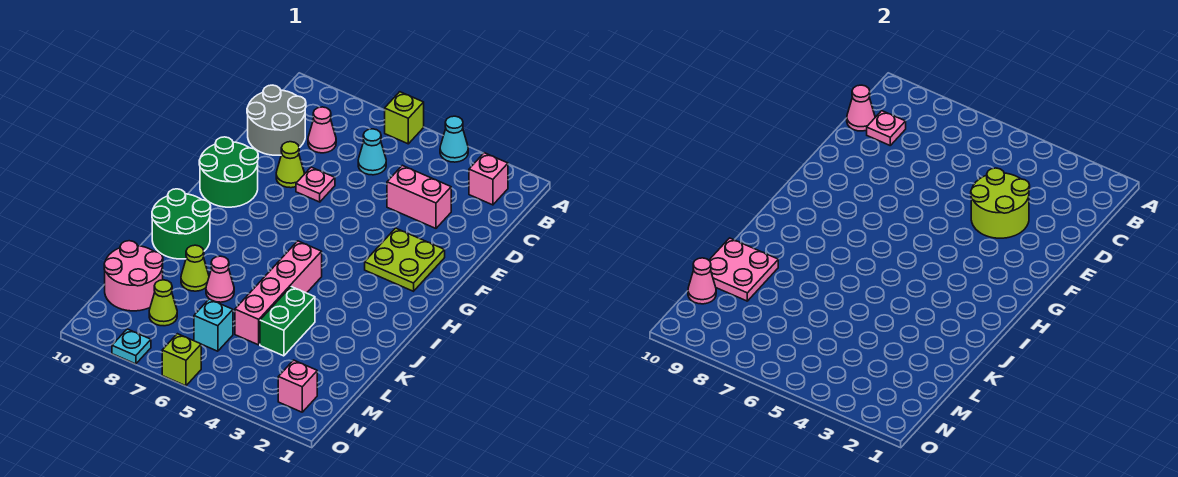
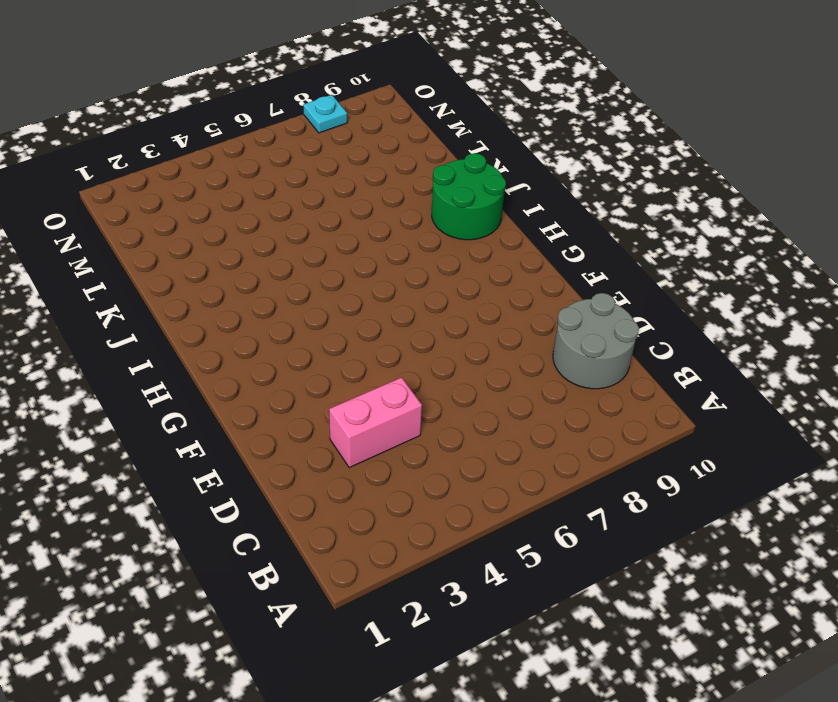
none -> cyan cone A4 level 1
none -> lime brick A6 level 1
none -> pink brick B2 level 1

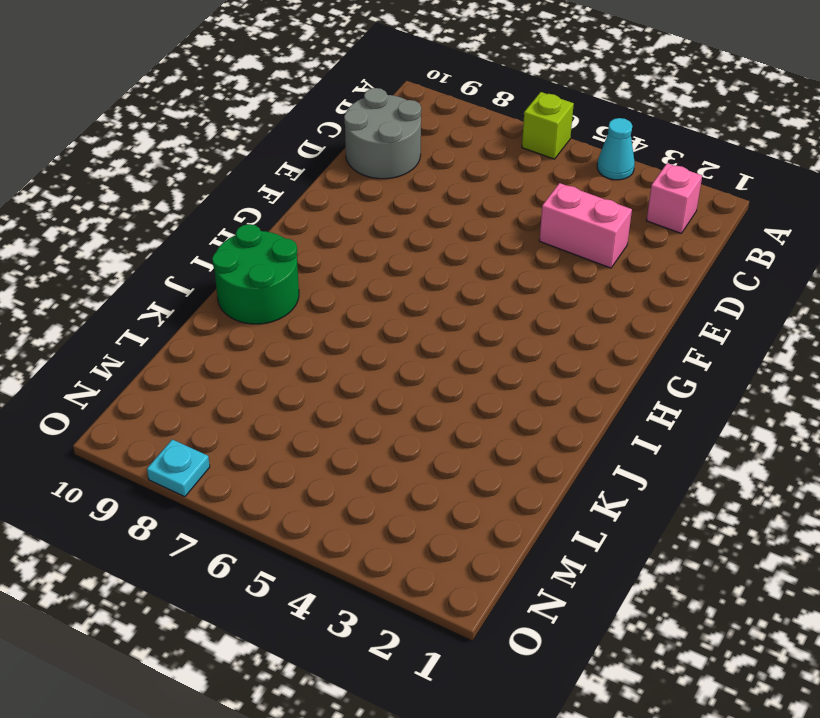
none -> cyan cone C6 level 1
none -> pink cone C8 level 1
none -> pink plate E7 level 1

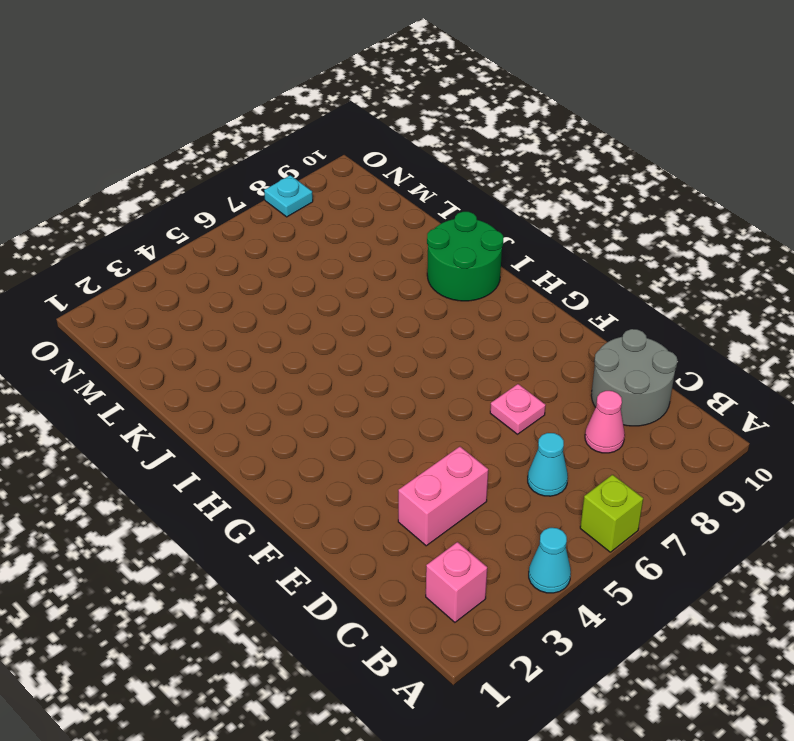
none -> lime cone E8 level 1
none -> lime plate F2:G3 level 1
none -> green round brick F9:G10 level 1

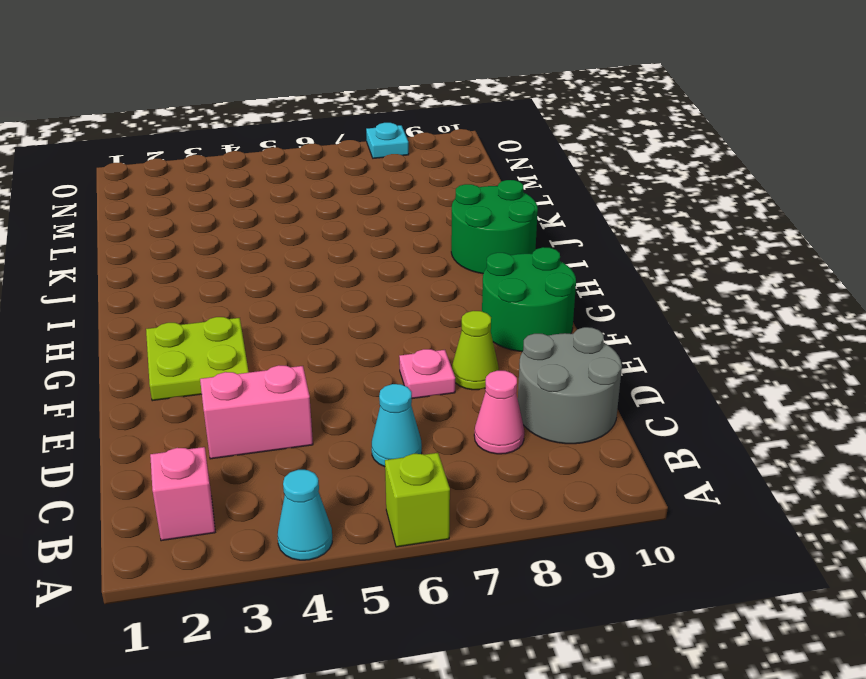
none -> pink brick I5:L5 level 1
none -> green brick K4:L4 level 1
none -> pink cone K7 level 1

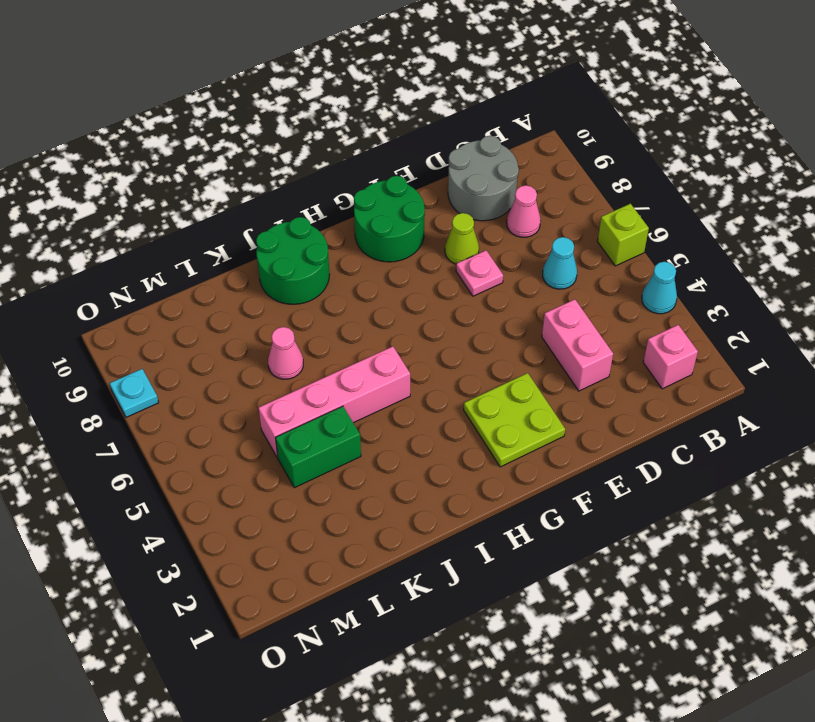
none -> lime cone K8 level 1
none -> pink round brick L9:M10 level 1
none -> cyan brick M6 level 1

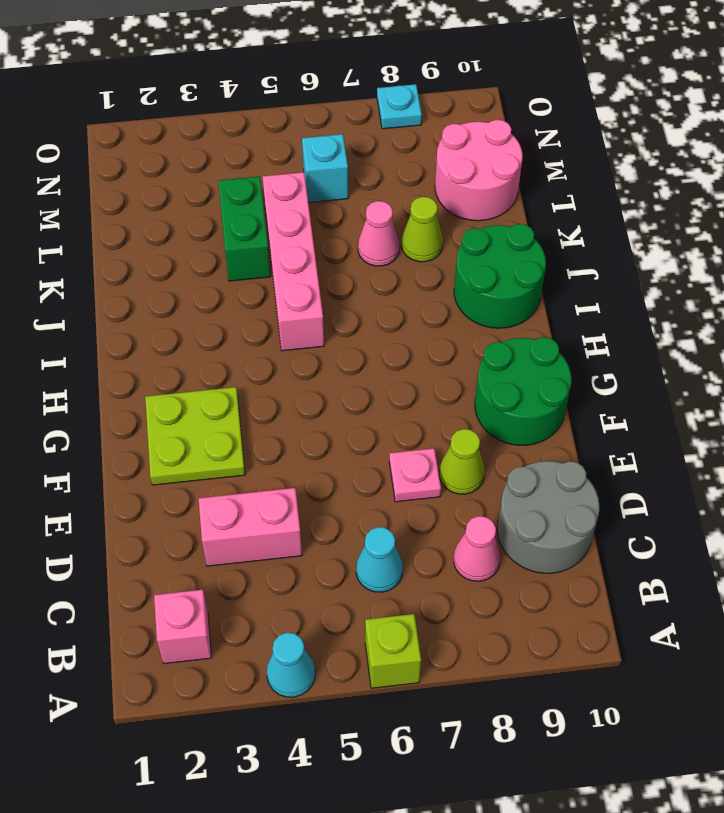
none -> lime cone M8 level 1
none -> pink brick N2 level 1
none -> lime brick O6 level 1

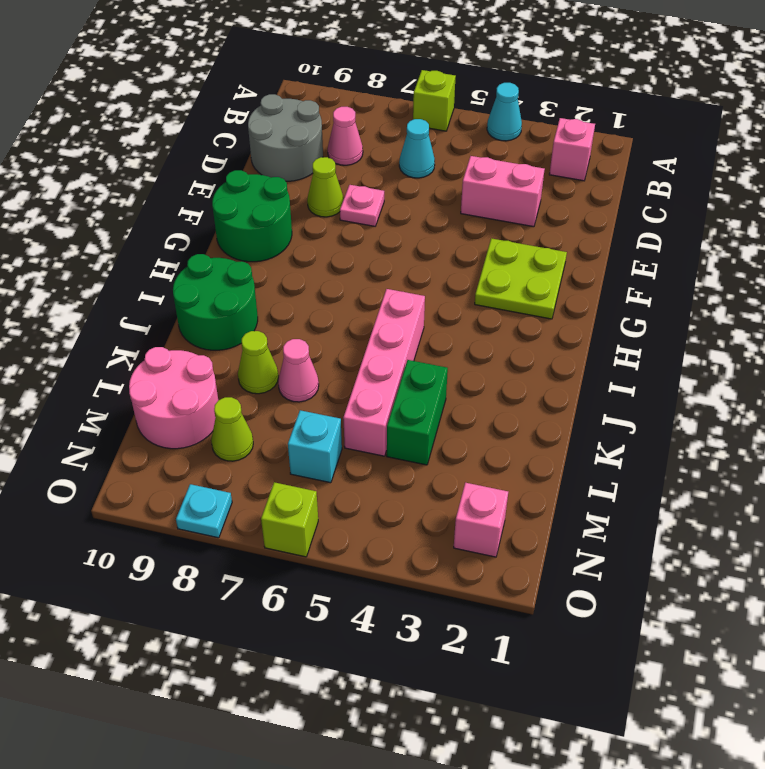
none -> pink plate C9 level 2
none -> pink cone C10 level 2
none -> lime round brick D3:E4 level 2

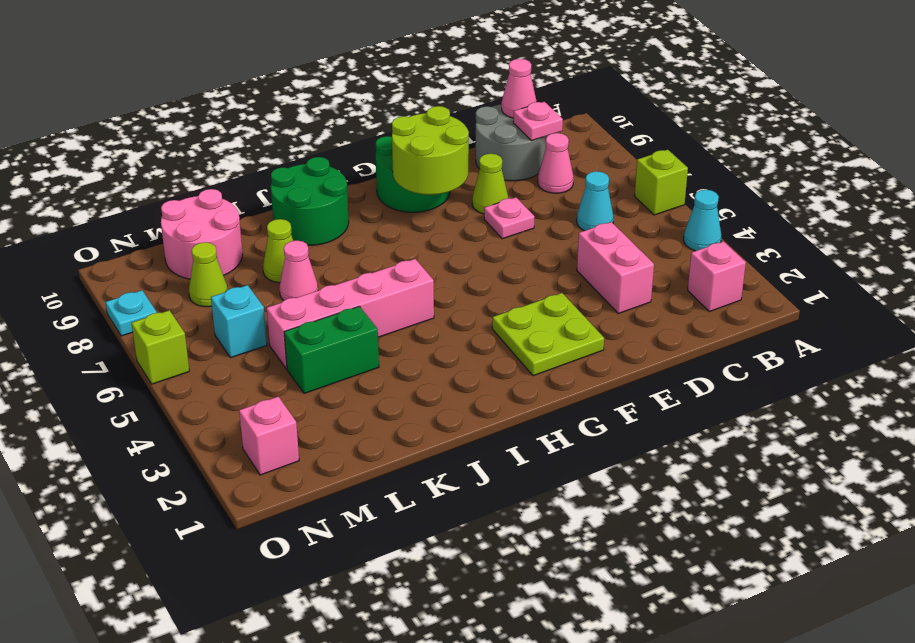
lime round brick F8:G9 level 2 -> lime round brick D3:E4 level 2
none -> pink plate K9:L10 level 2
none -> pink cone M10 level 2

